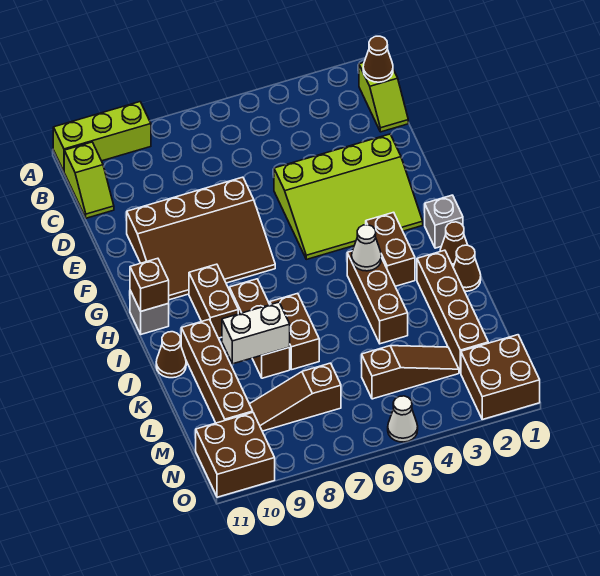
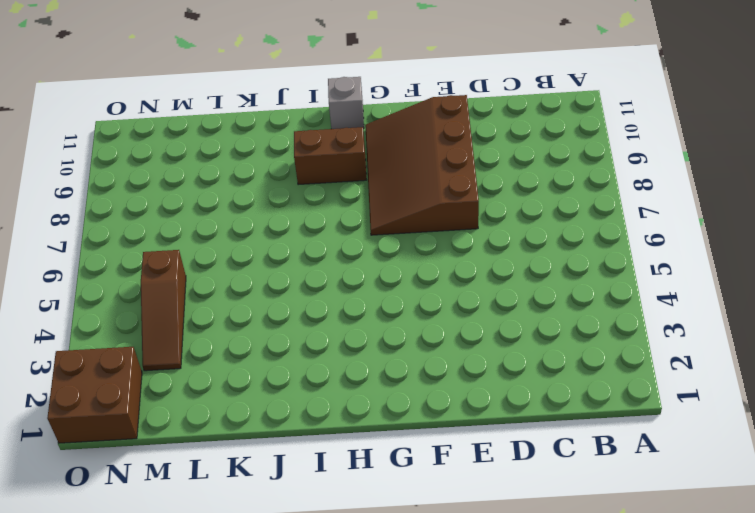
none -> lime brick A9:A11 level 1
none -> lime slope B1:C1 level 1 top B
none -> lime slope B11:C11 level 1 top B

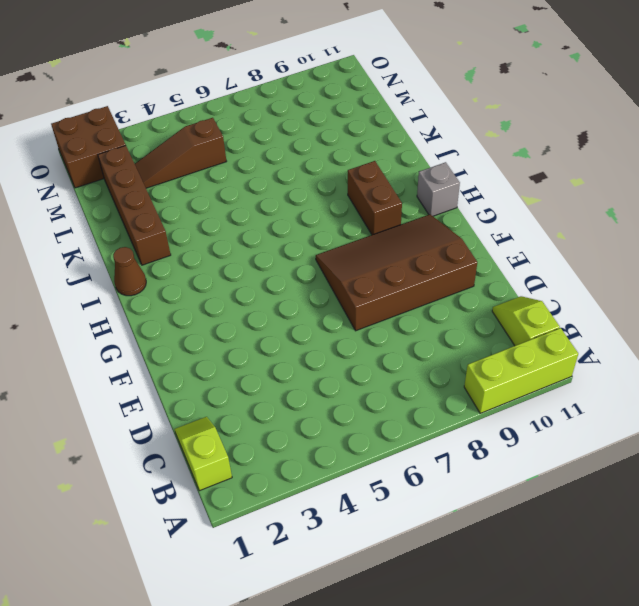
none -> lime slope E2:G5 level 1 top E
none -> grey brick H1 level 1
none -> brown brick H3:I3 level 1

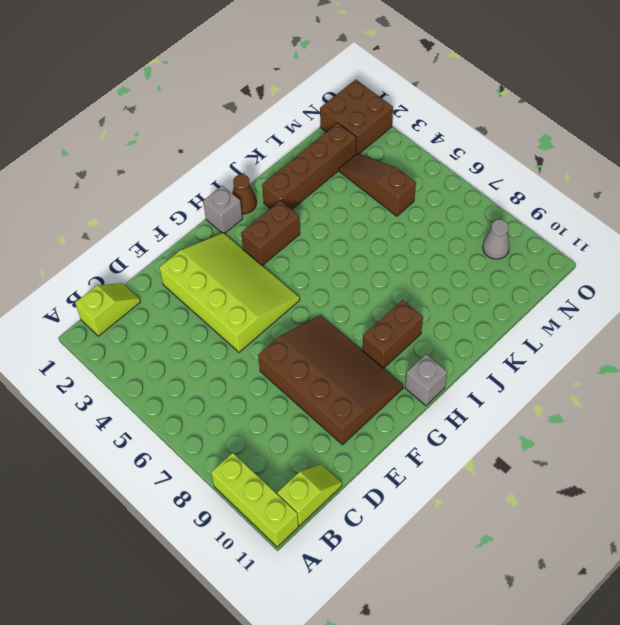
grey cone N9 level 1 -> none
none -> brown brick I4:K4 level 1
none -> brown brick I8:K8 level 1
none -> brown cone J1 level 1

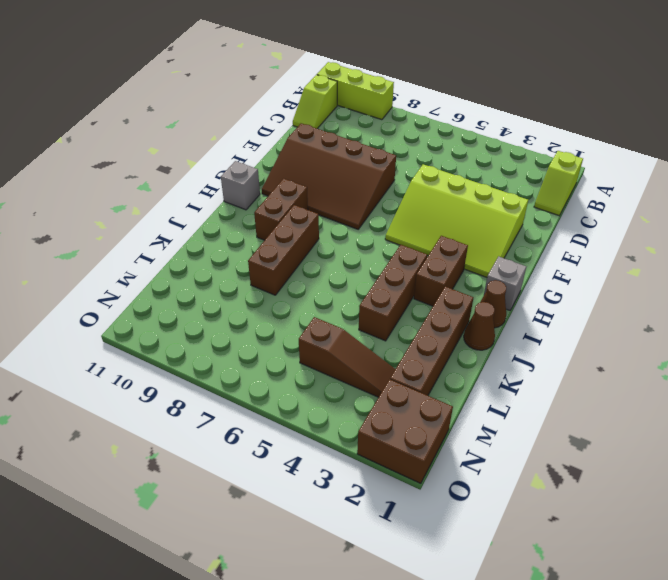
none -> brown brick J7:K7 level 1
none -> brown brick J10:M10 level 1
none -> brown cone J11 level 1

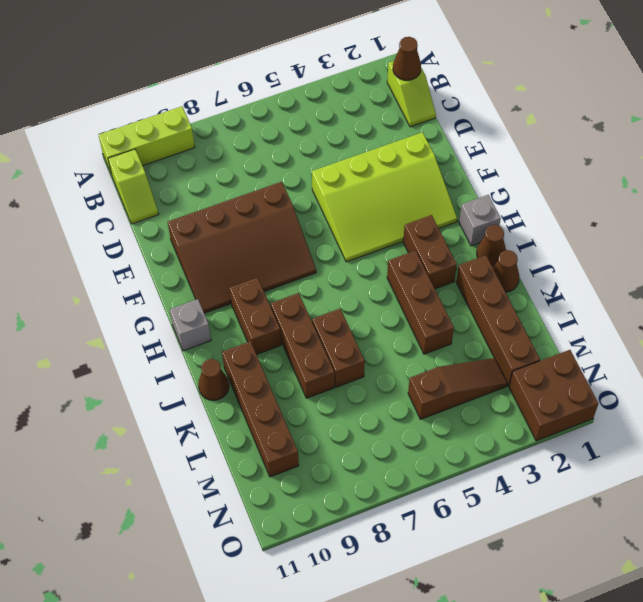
none -> brown slope M7:M9 level 1 top 7
none -> brown brick N10:O11 level 1
none -> white cone O5 level 1

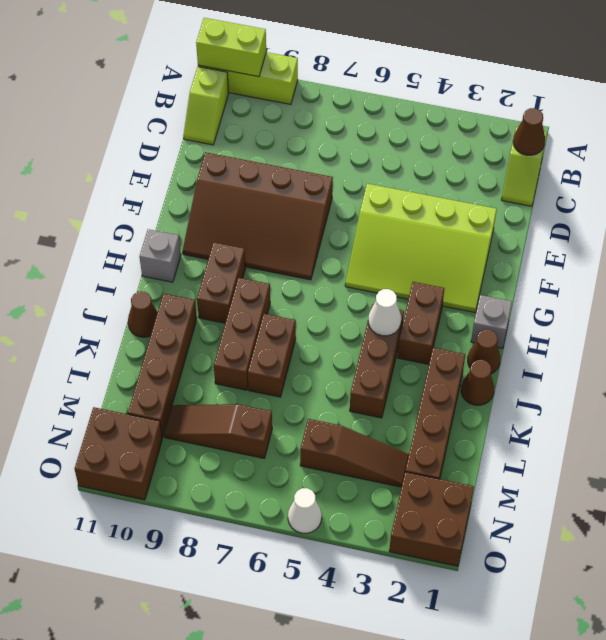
lime brick A10:A11 level 2 -> none
none -> brown brick H11 level 2
none -> white brick K8:K9 level 2

